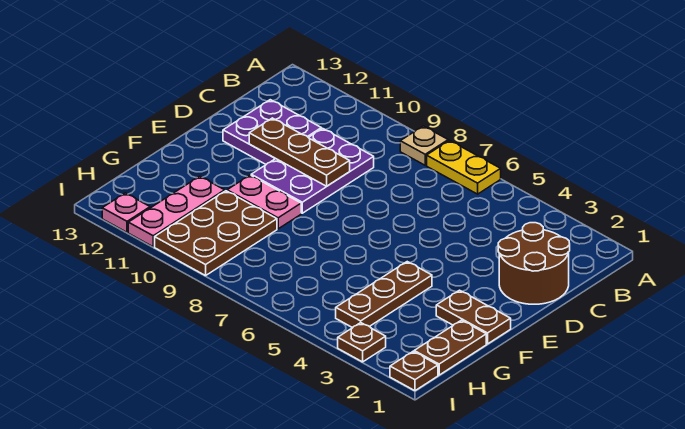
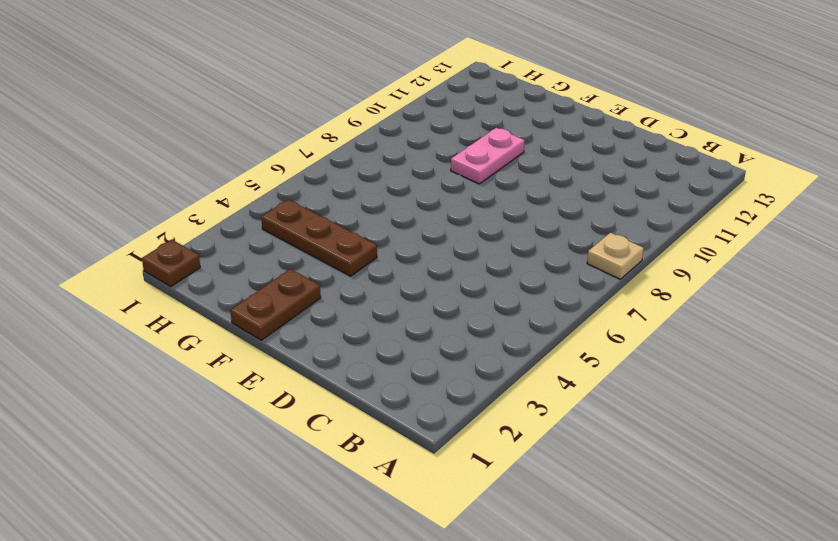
none -> yellow plate A6:A7 level 1
none -> brown round brick C1:D2 level 1
none -> purple plate C9:E10 level 1

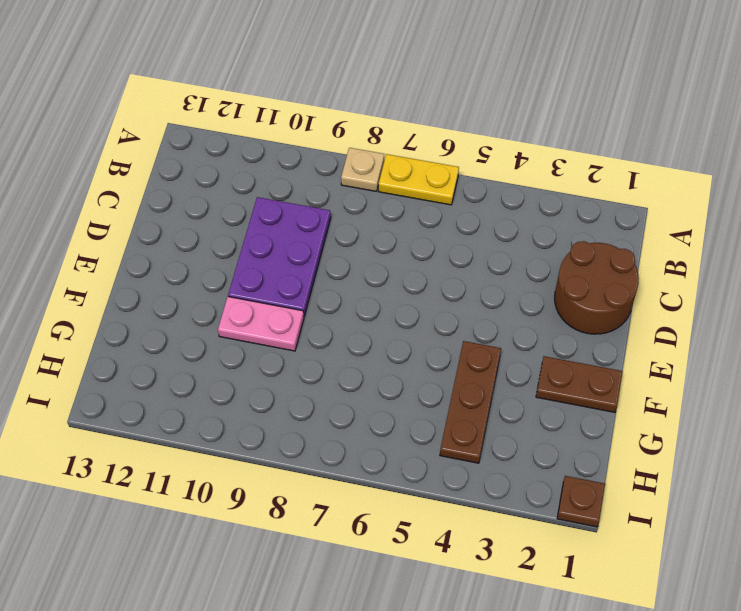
none -> purple plate C11:D12 level 1
none -> brown plate G1:H1 level 1
none -> brown plate G9:I10 level 1

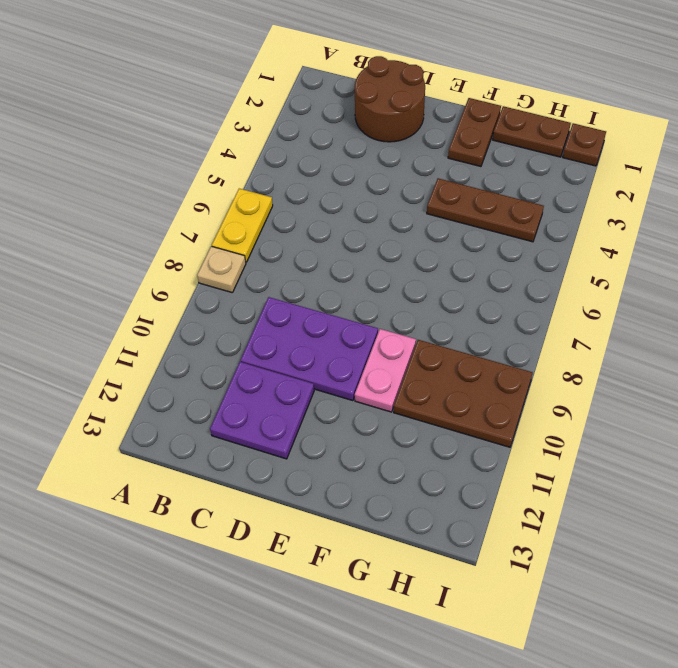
none -> pink plate G11:I11 level 1
none -> brown plate I3 level 1
none -> pink plate I12 level 1

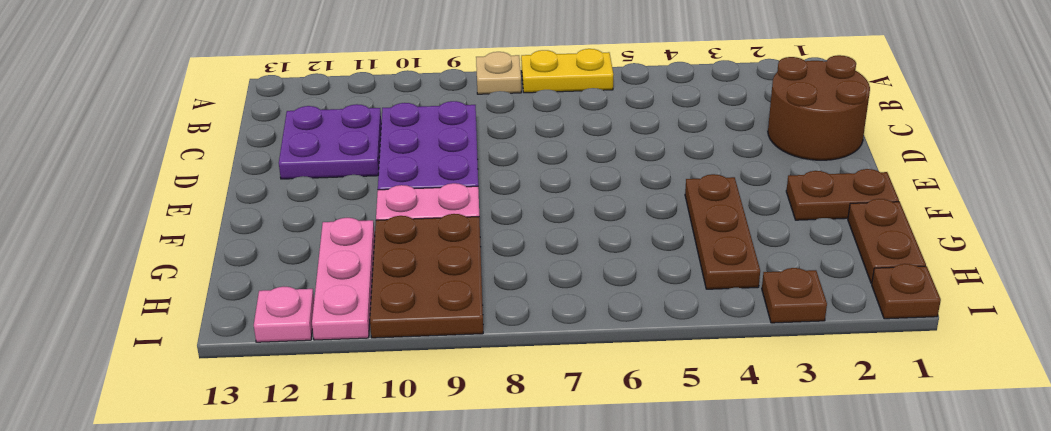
none -> brown plate D9:D11 level 2

